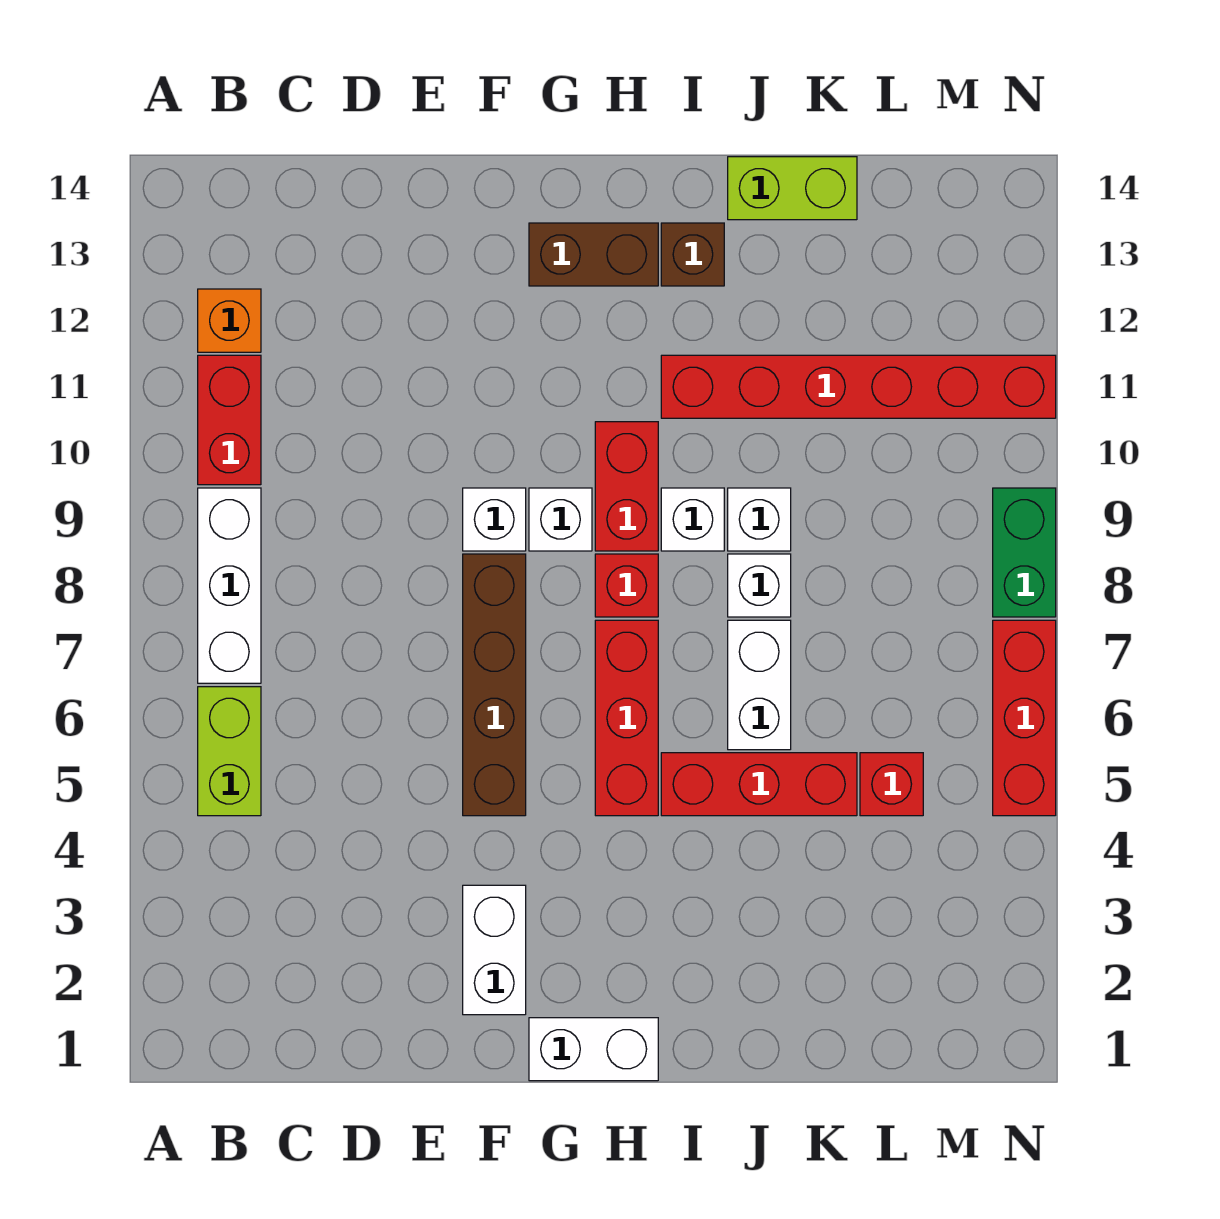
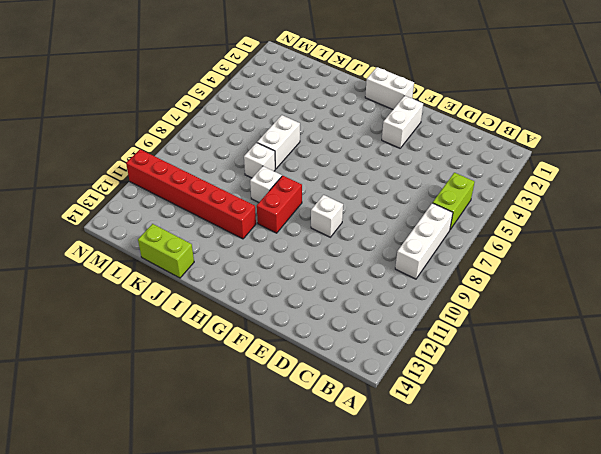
none -> red brick B10:B11 level 1
none -> orange brick B12 level 1
none -> brown brick F5:F8 level 1

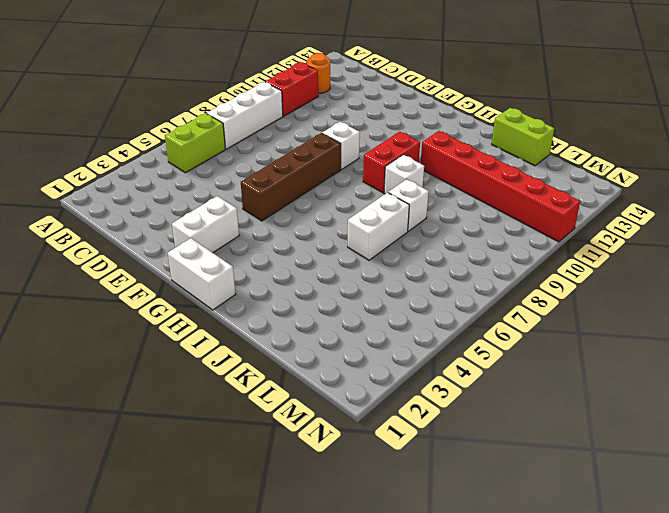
orange round brick B12 level 1 -> orange brick B12 level 1
none -> white brick G9 level 1
none -> brown brick G13:H13 level 1
none -> red brick H5:H7 level 1

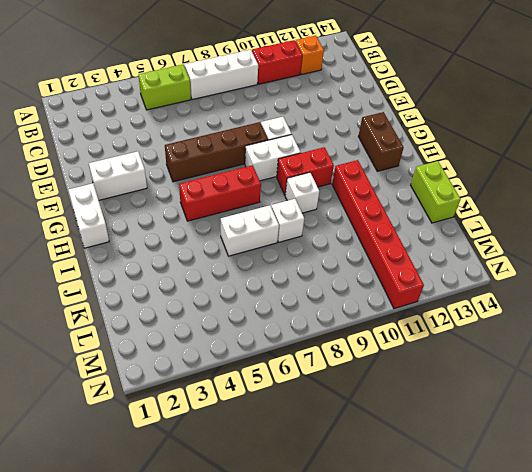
white brick G8:G9 level 1 -> white brick G9 level 1
none -> red brick H8 level 1
none -> red brick I5:K5 level 1
none -> brown brick I13 level 1

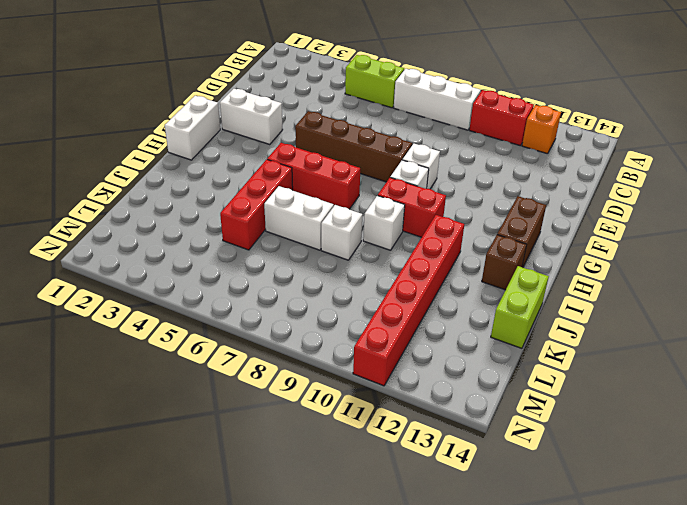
none -> red brick H8 level 1
none -> white brick J9 level 1
none -> red brick L5 level 1

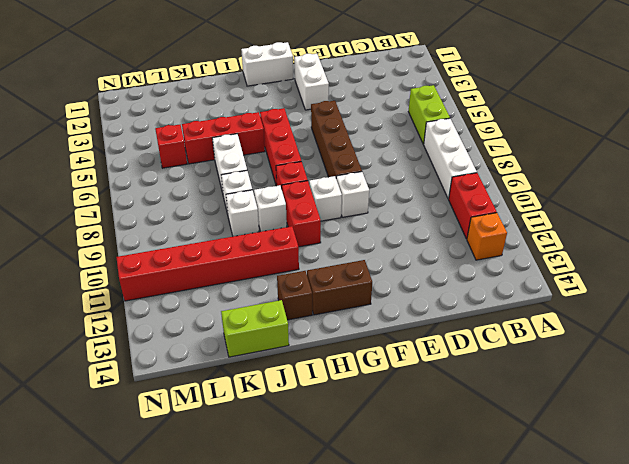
none -> red brick N5:N7 level 1
none -> green brick N8:N9 level 1

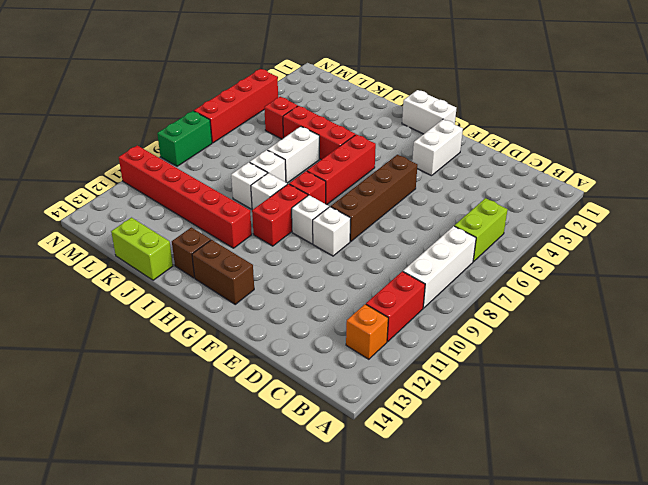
red brick N4:N7 level 1 -> red brick N5:N7 level 1

